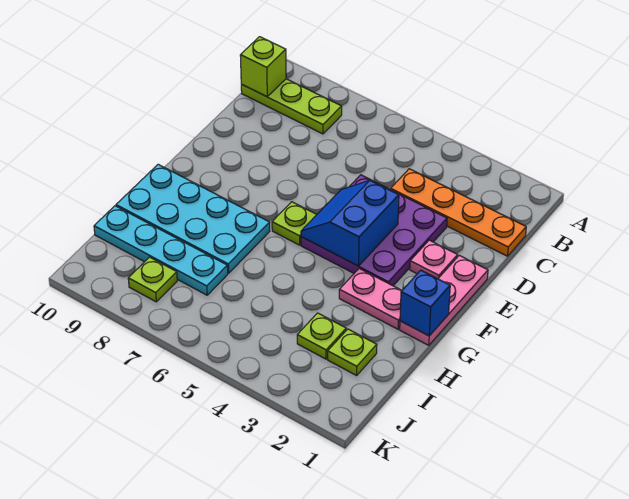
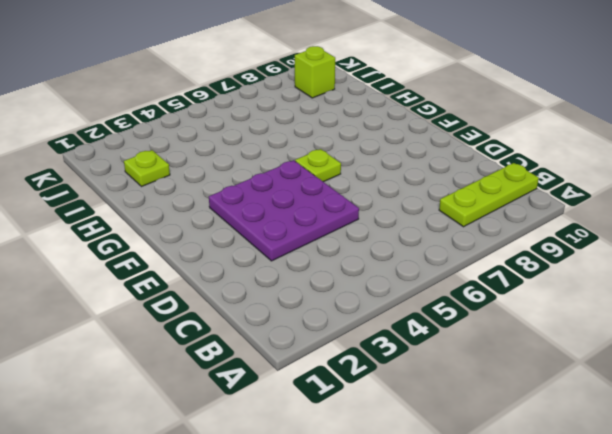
lime brick J9 level 1 -> lime brick B10 level 2
none -> orange plate C1:C4 level 1
none -> pink plate E1:G1 level 1
none -> pink plate E2 level 1

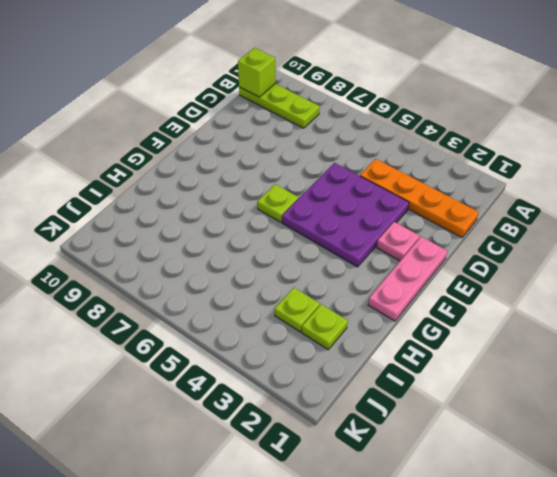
none -> pink plate G2:G3 level 1
none -> cyan plate G7:H10 level 1
none -> cyan plate I7:I10 level 1

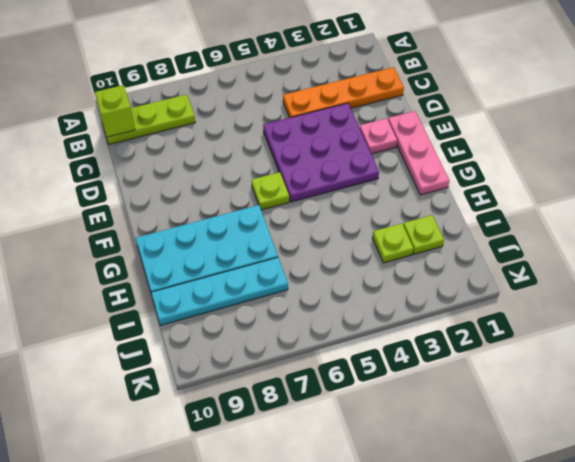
none -> pink plate G2:G3 level 1
none -> lime plate J8 level 1
none -> blue slope E4:F5 level 2 top 4

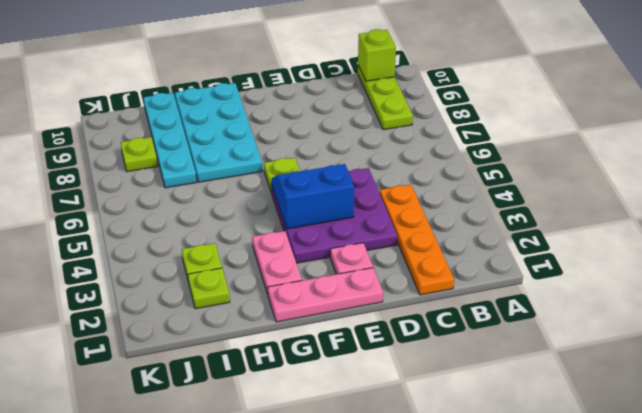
none -> blue brick G1 level 2

